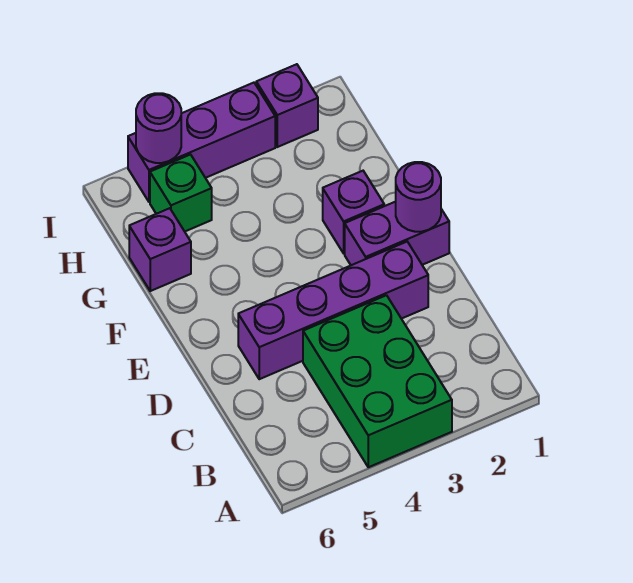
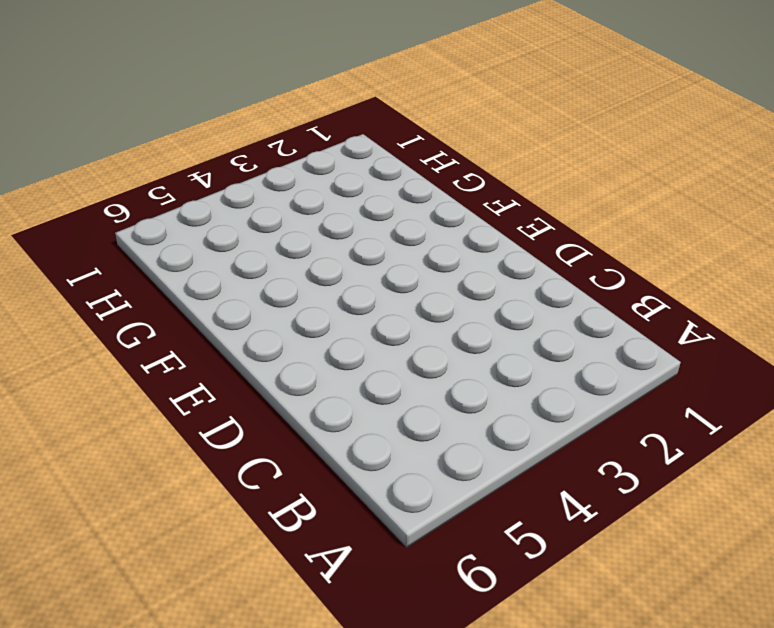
none -> green brick A3:C4 level 1
none -> purple brick D2:D5 level 1

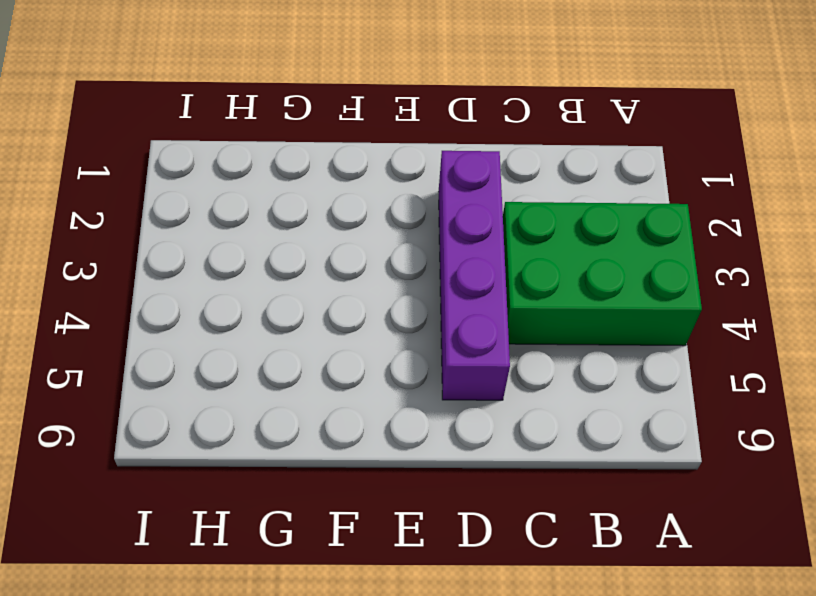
none -> purple brick E1:E2 level 1
none -> purple brick F2 level 1

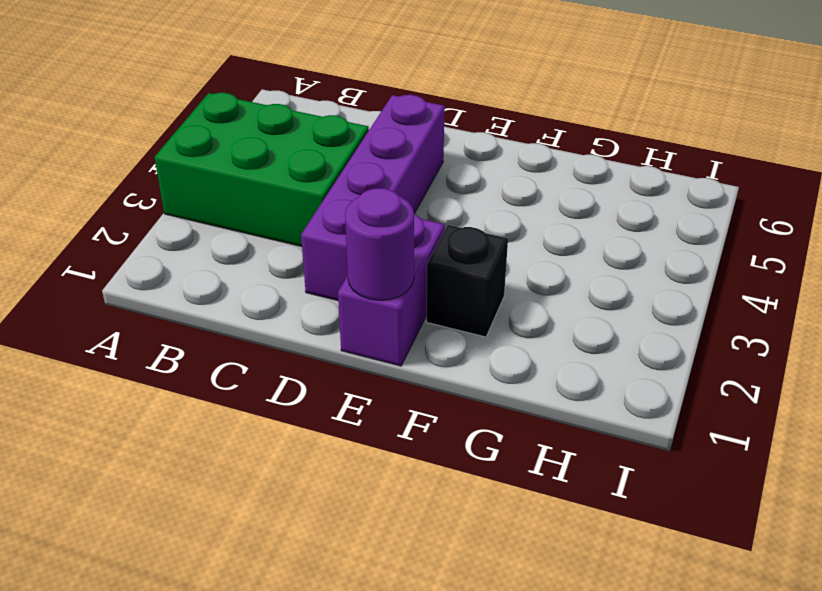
black brick F2 level 1 -> purple brick F2 level 1
none -> purple brick G6 level 1
none -> green brick H5 level 1

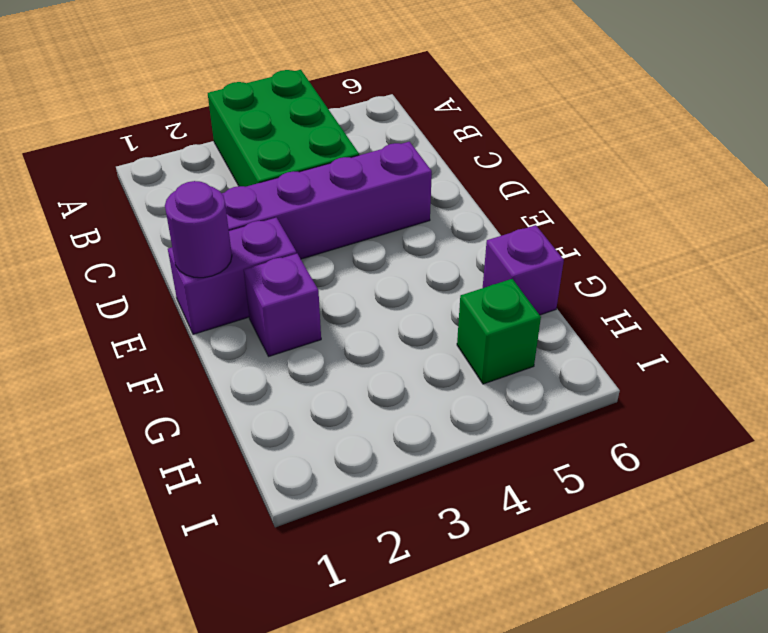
none -> purple brick I2 level 1
none -> purple brick I3:I5 level 1

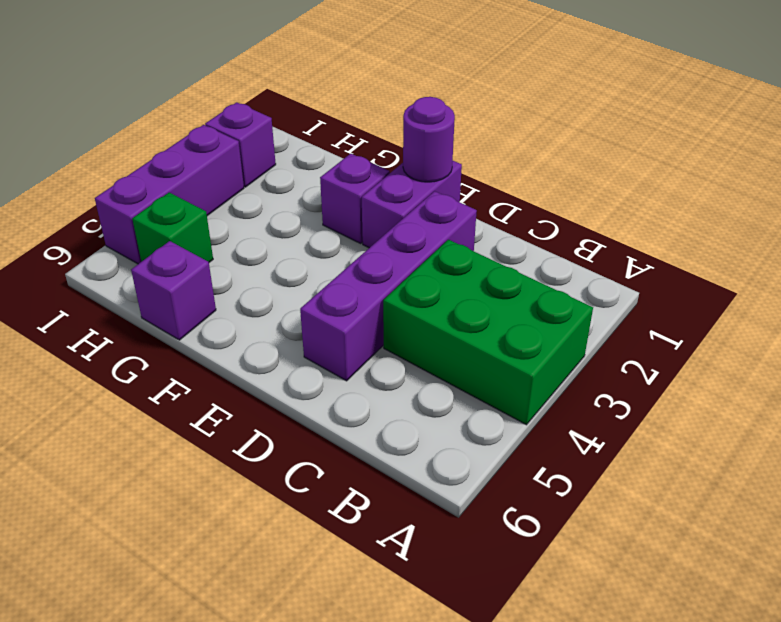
none -> purple round brick I5 level 2

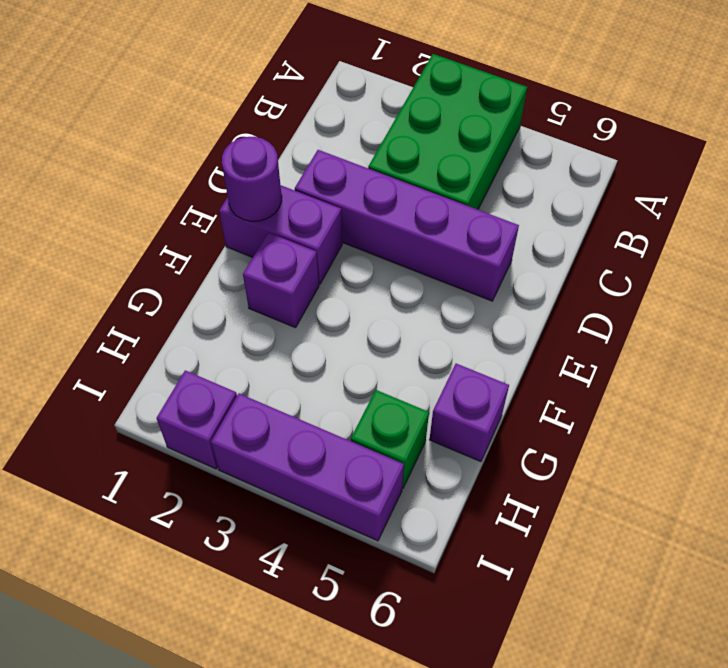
none -> purple round brick I5 level 2

